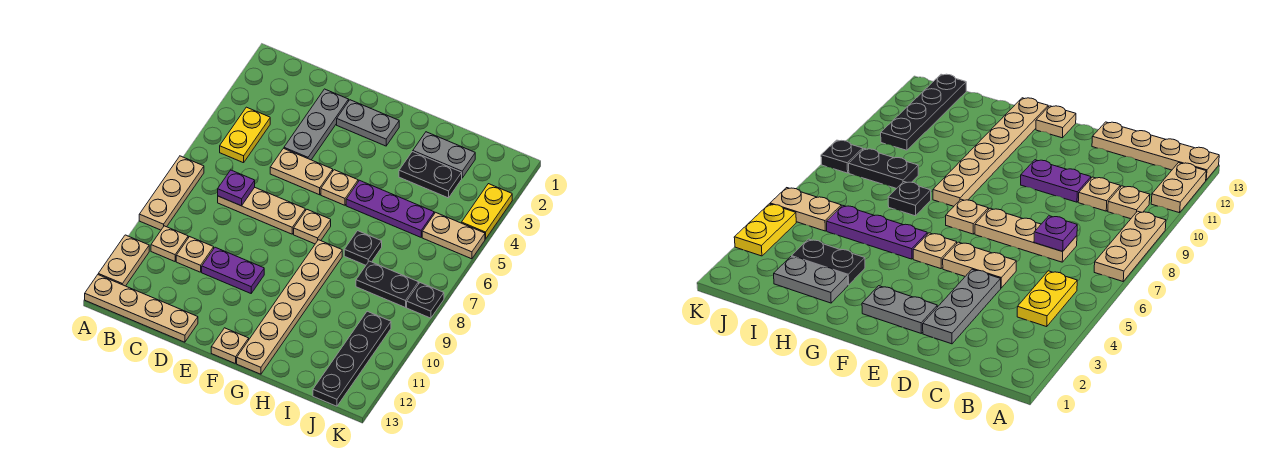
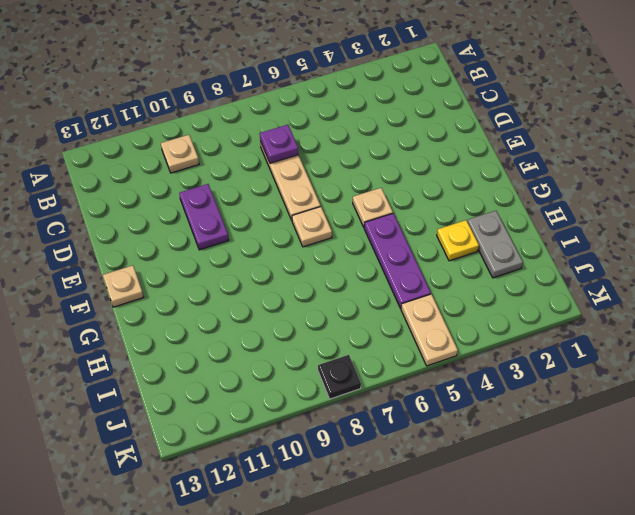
yellow plate H3 level 1 -> black plate H3:I3 level 1
none -> tan plate A7:A9 level 1
none -> tan plate A11:A12 level 1
none -> tan plate A13:D13 level 1

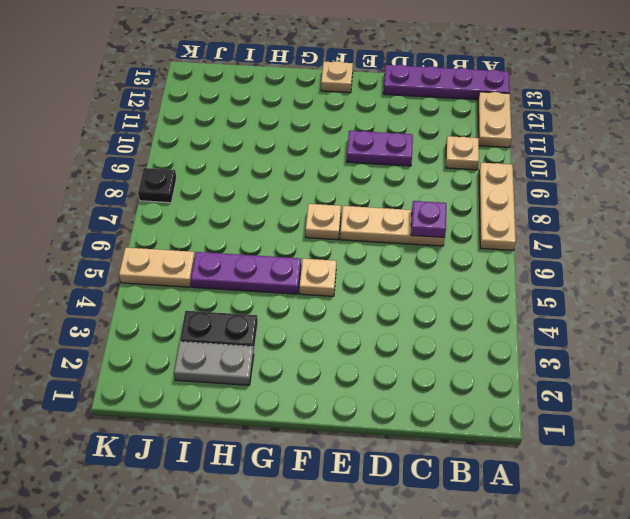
purple plate A13:D13 level 1 -> tan plate A13:D13 level 1
none -> yellow plate B4:B5 level 1
none -> tan plate C10 level 1
none -> grey plate D2:D4 level 1

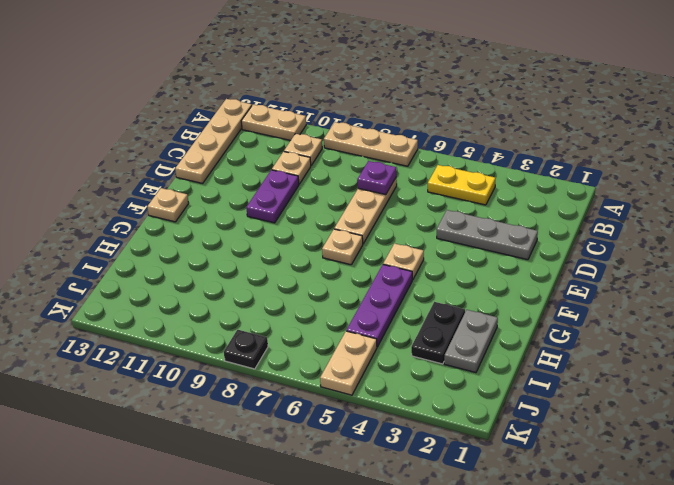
none -> tan plate D5:E5 level 1
none -> grey plate E2:F2 level 1
none -> tan plate G8:G13 level 1

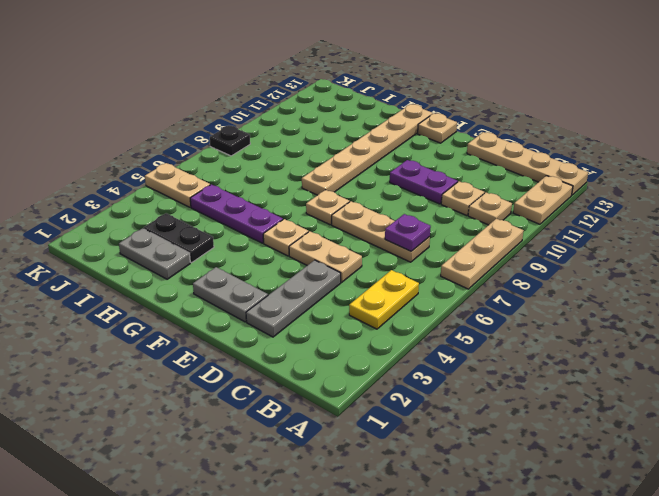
none -> black plate H7 level 1
none -> black plate I8:J8 level 1
none -> black plate J10:J13 level 1

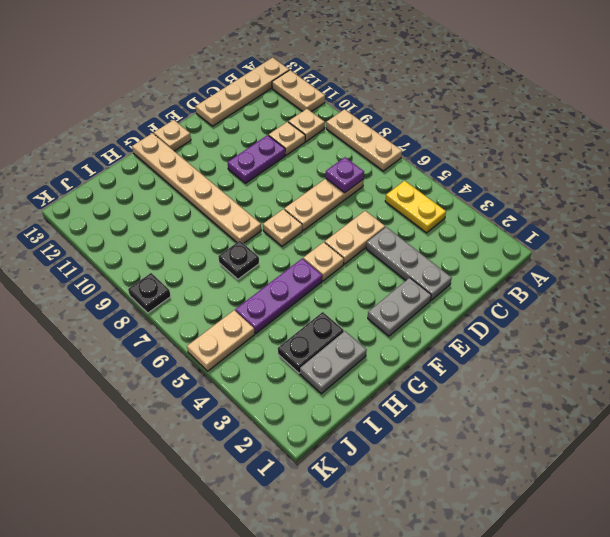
none -> black plate I8:J8 level 1
none -> black plate J10:J13 level 1
none -> yellow plate K3:K4 level 1

